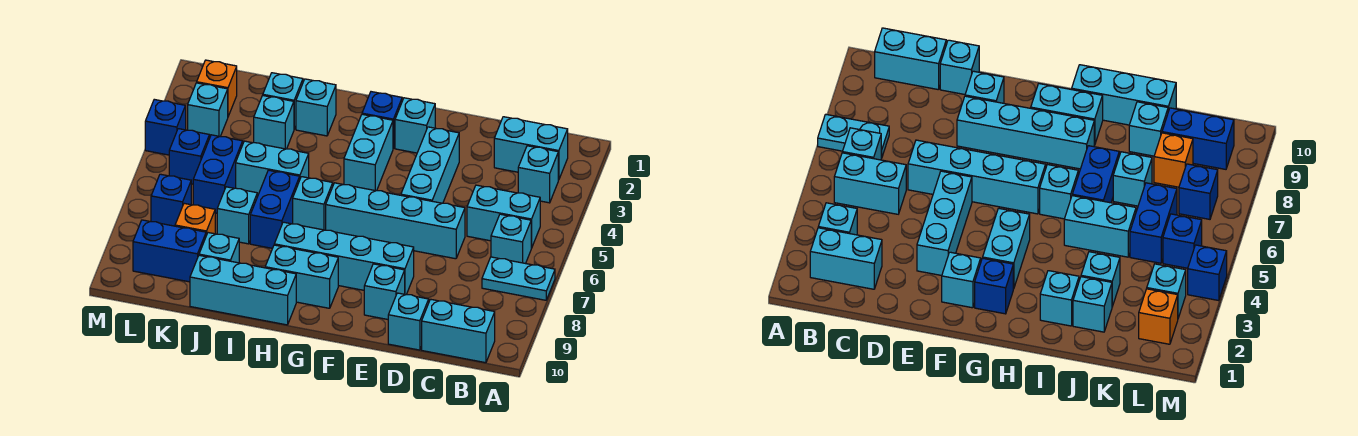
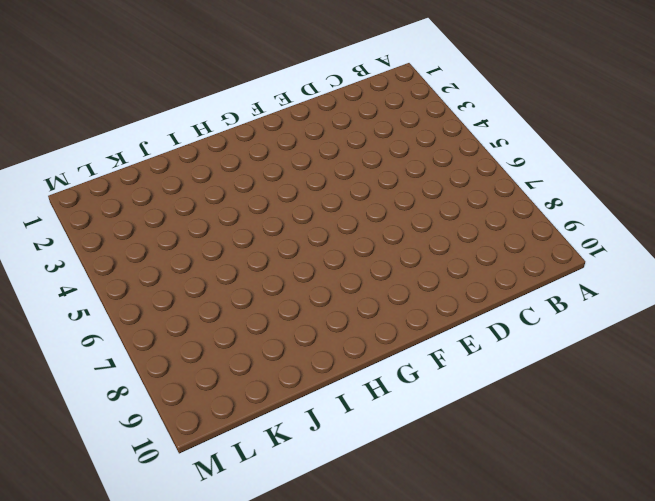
none -> cyan plate A7:B7 level 1
none -> cyan brick B2:C2 level 1
none -> cyan brick B3 level 1
none -> cyan brick B5:C5 level 1

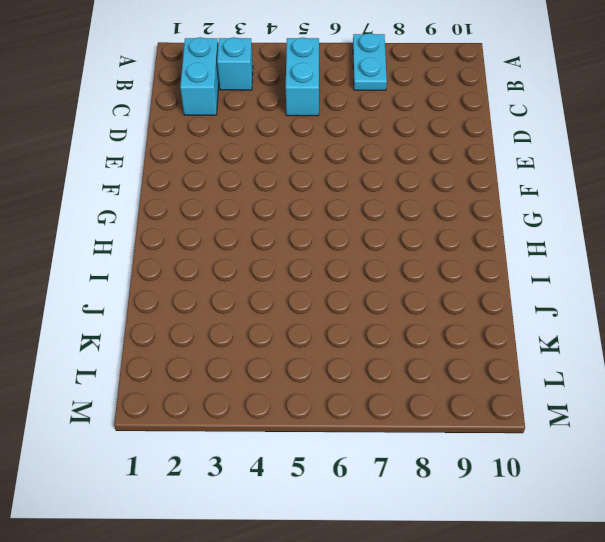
none -> cyan brick B6 level 1
none -> cyan brick B10:C10 level 1
none -> cyan brick D6:G6 level 1
none -> cyan brick D10 level 1

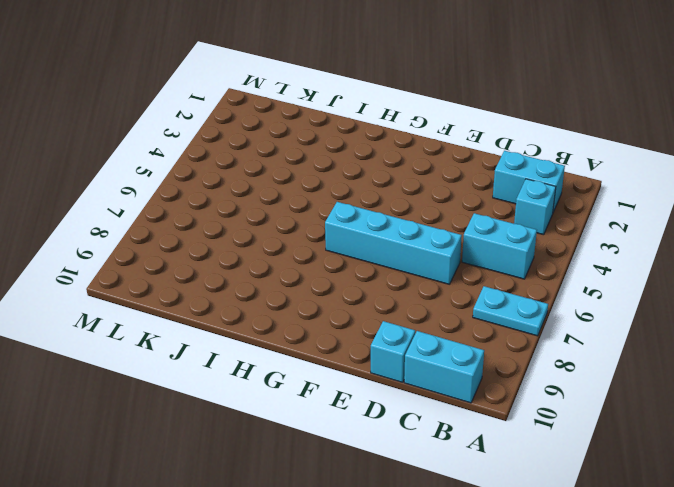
none -> cyan brick B6 level 1
none -> cyan brick E3:E5 level 1
none -> cyan brick E8:H8 level 1
none -> cyan brick E9 level 1

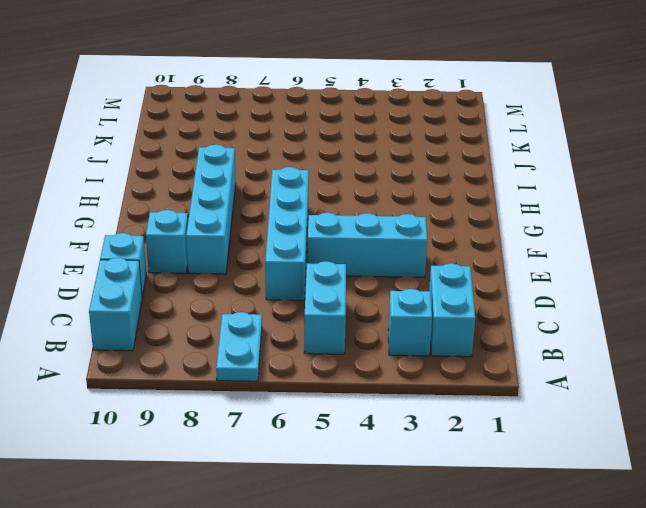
none -> cyan brick B6 level 1
none -> cyan brick F2 level 1
none -> blue brick G2 level 1
none -> cyan brick G3:G4 level 1

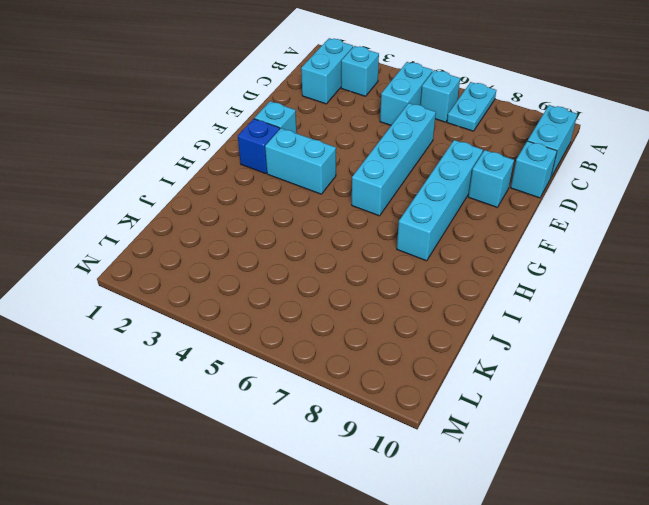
none -> cyan brick E3:E5 level 1
none -> cyan brick G9:H9 level 1
none -> cyan brick H6 level 1
none -> cyan brick H10:J10 level 1

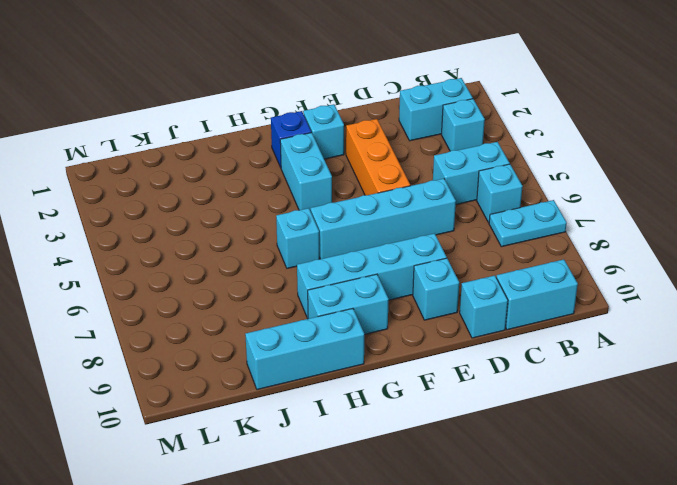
orange brick E3:E5 level 1 -> cyan brick E3:E5 level 1
none -> cyan brick I2 level 1
none -> cyan brick I5:J5 level 1
none -> blue brick I6:I7 level 1
none -> cyan brick J2 level 1

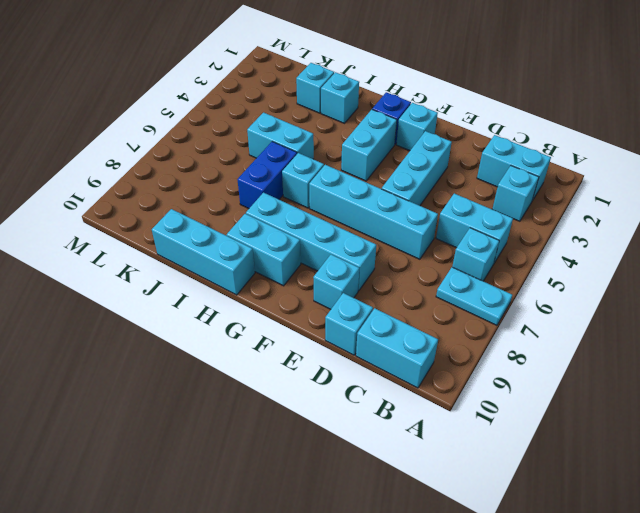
none -> cyan brick J3 level 1
none -> cyan brick J7 level 1
none -> cyan brick J9 level 1
none -> blue brick K5:K6 level 1

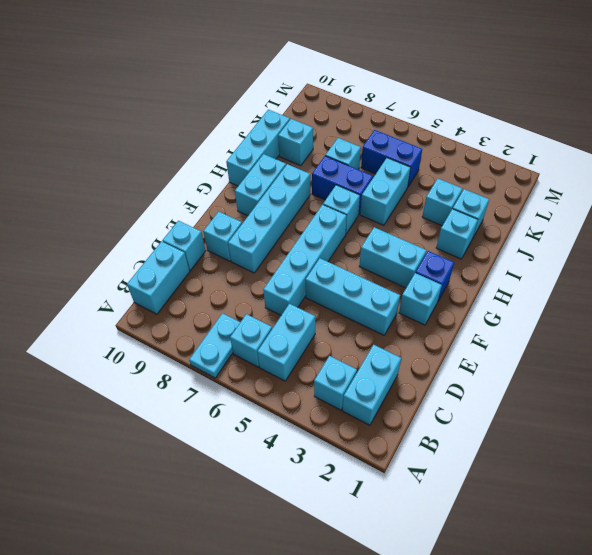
none -> orange brick K8 level 1
none -> blue brick K9:L9 level 1
none -> orange brick L2 level 1
none -> cyan brick L3 level 1

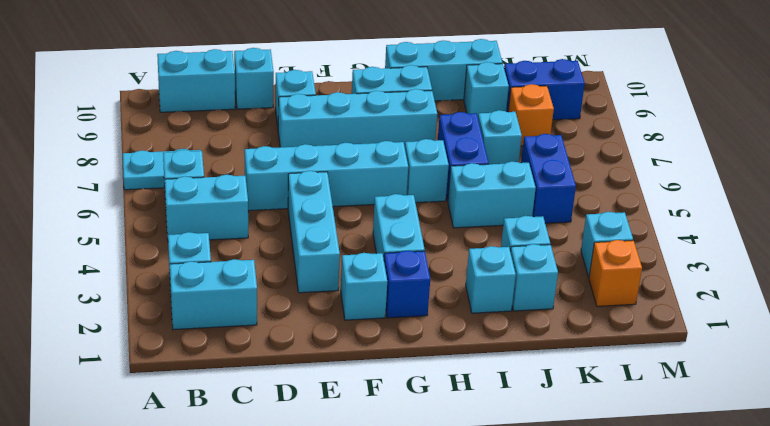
none -> blue brick L5 level 1
none -> blue brick L7 level 1
none -> blue brick M4 level 1

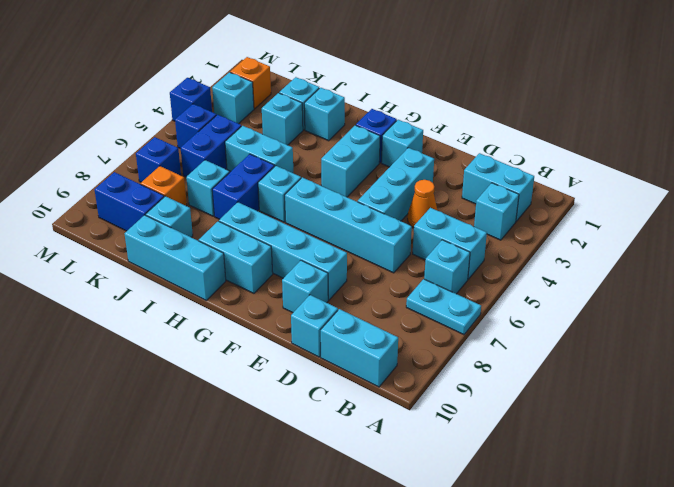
orange cone D4 level 1 -> none

